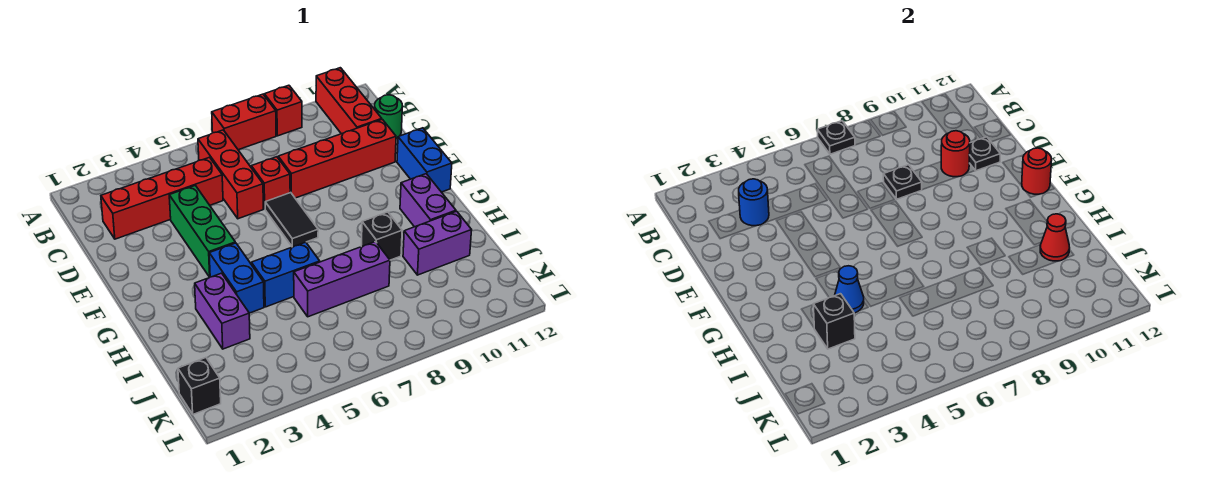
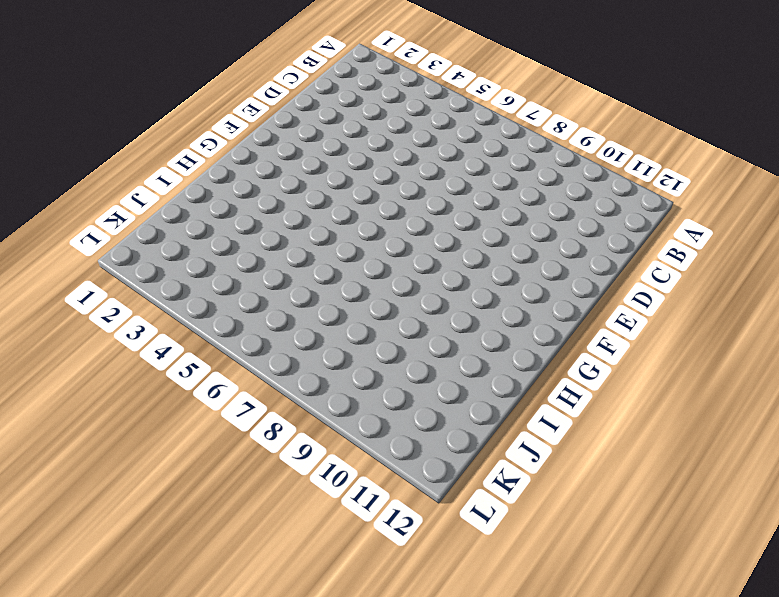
none -> red brick A7:A8 level 1
none -> red brick A9 level 1
none -> red brick A11:C11 level 1

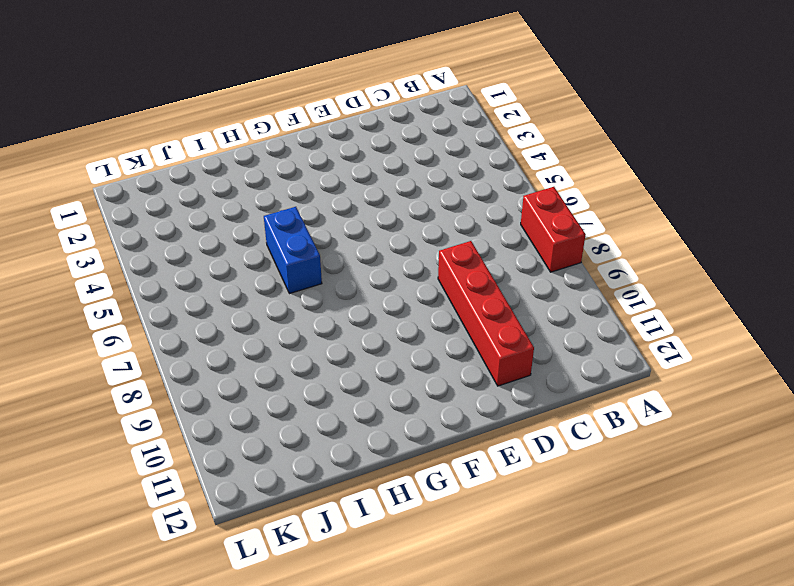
none -> red brick A9 level 1
none -> red brick A11:C11 level 1
none -> red brick B6:D6 level 1

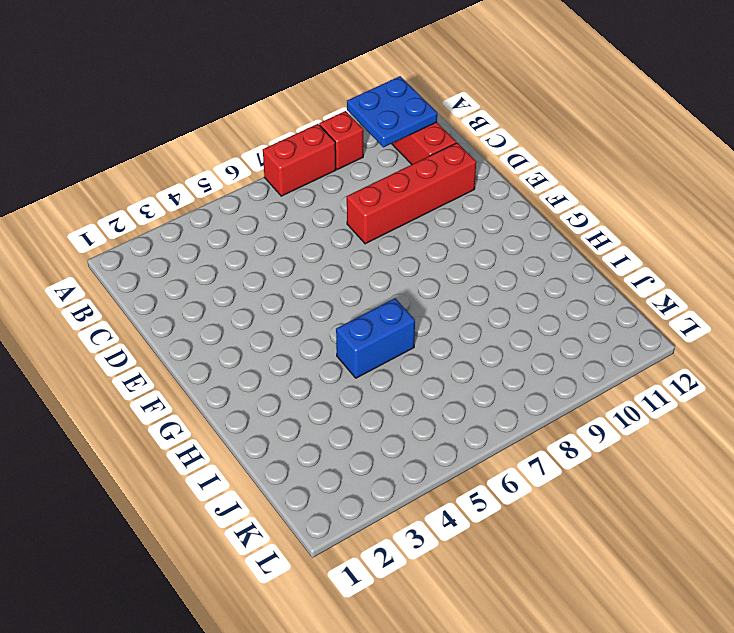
blue plate A10:B11 level 2 -> none
none -> red brick B6:D6 level 1
none -> red brick C2:C5 level 1
none -> green round brick C12 level 1

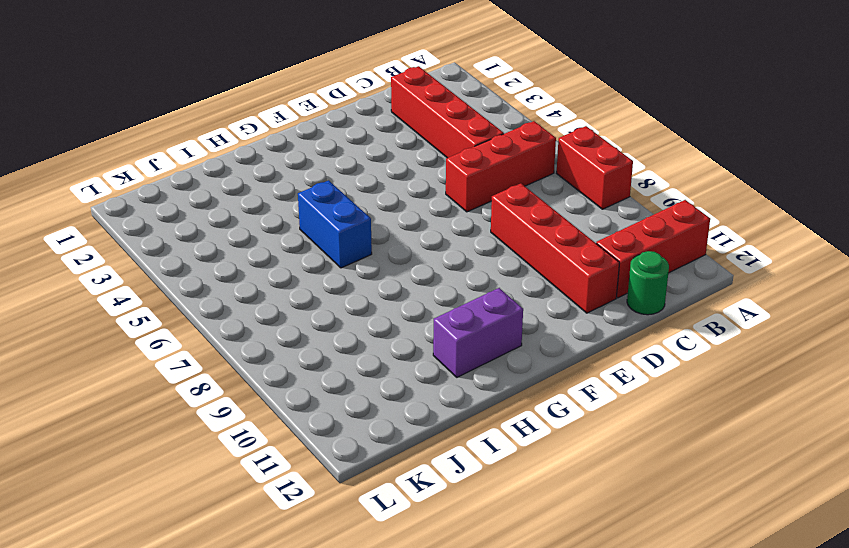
none -> red brick A9 level 1
none -> green brick D4:F4 level 1
none -> red brick D7 level 1

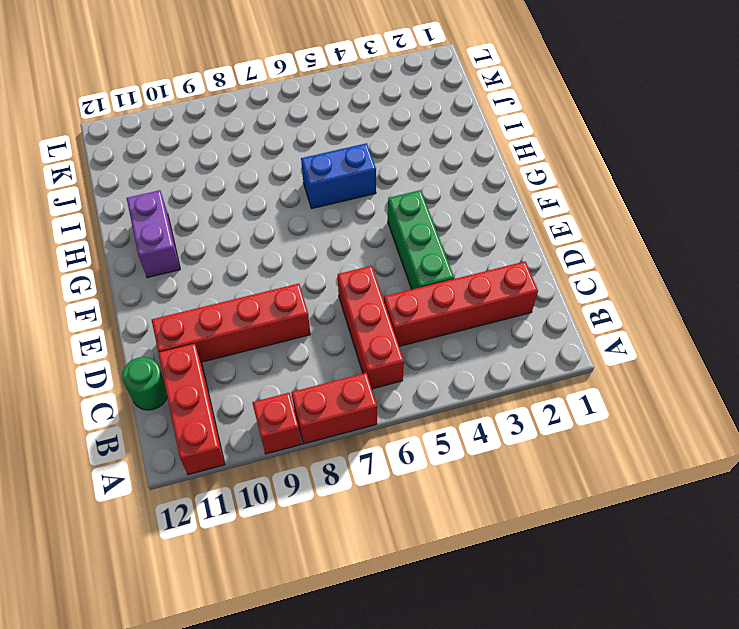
none -> red brick D7 level 1
none -> black tile E7:F7 level 1
none -> blue brick E12:F12 level 1

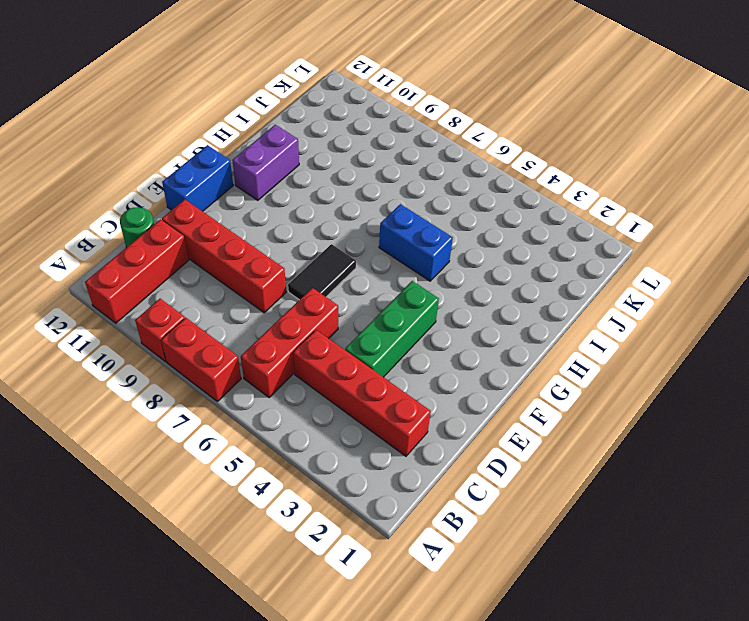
none -> red brick D7 level 1
none -> blue brick G4:H4 level 1
none -> purple brick H3:I3 level 1

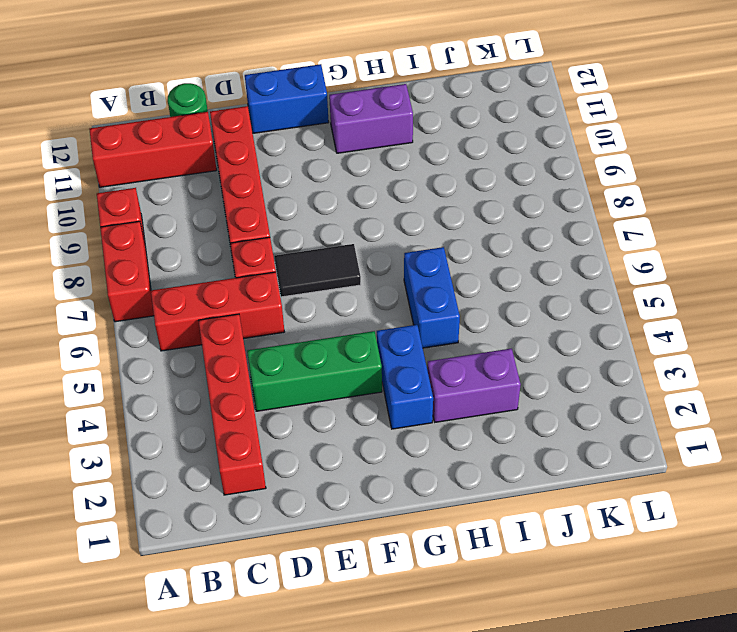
blue brick G3:G4 level 1 -> blue brick G4:H4 level 1
none -> black brick H9 level 1
none -> purple brick I6:I8 level 1
none -> purple brick I10:I11 level 1

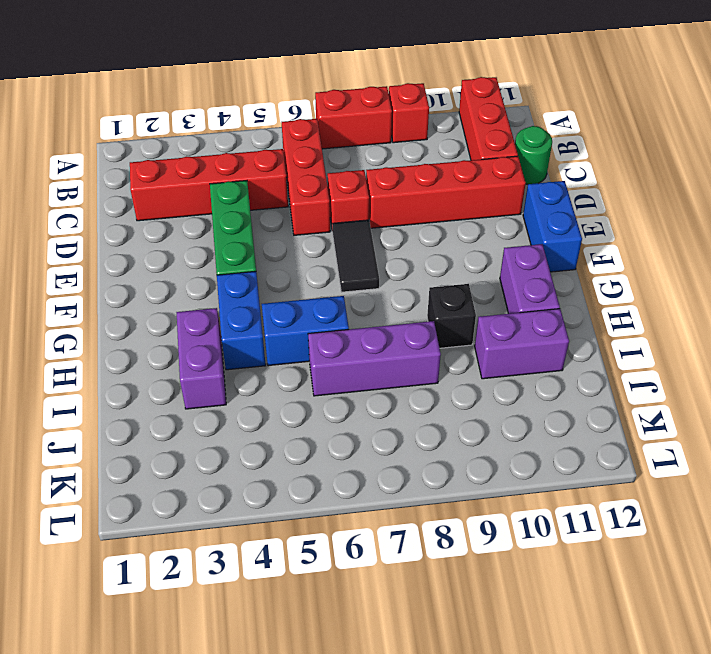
none -> black brick K1 level 1
none -> black plate A7 level 2
none -> blue round brick C3 level 2

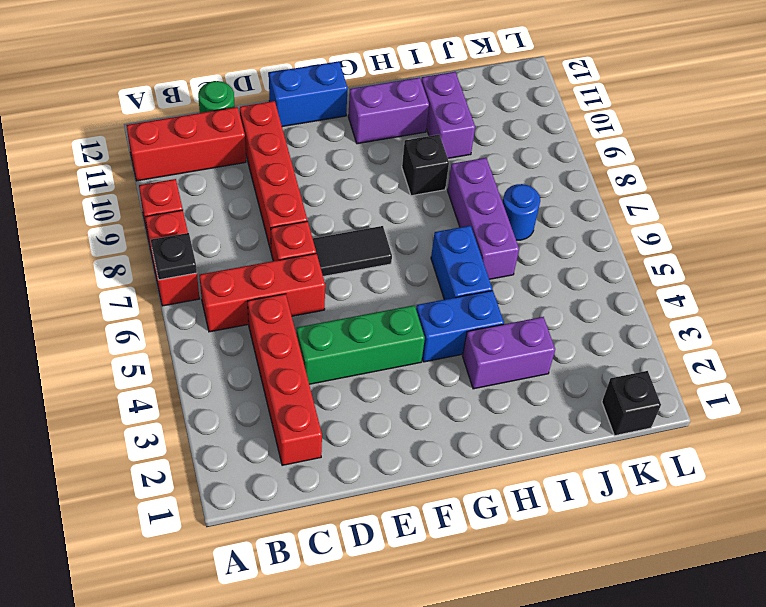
blue round brick J7 level 1 -> blue round brick C3 level 2
none -> black plate D8 level 2
none -> red round brick D10 level 2
none -> black plate D11 level 2

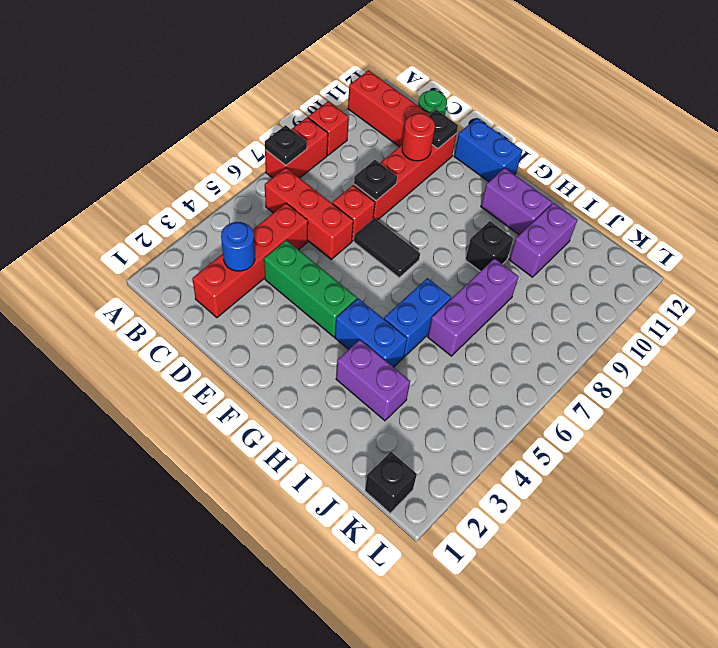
none -> red round brick F12 level 2
none -> blue cone H4 level 2
none -> black brick I3 level 2

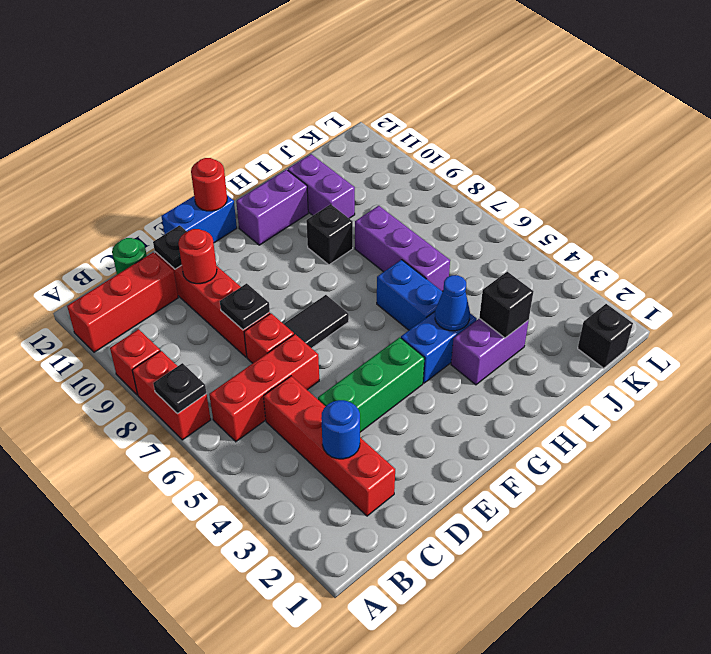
none -> red cone I11 level 2

